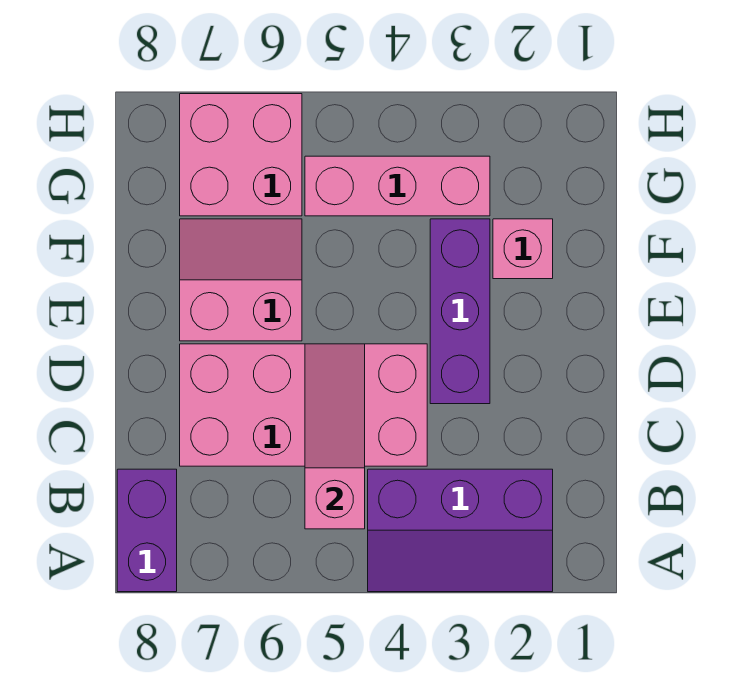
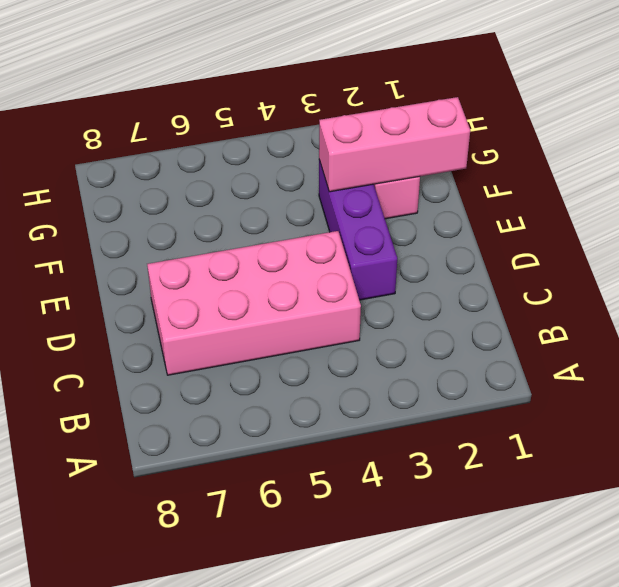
pink brick F1:F3 level 2 -> pink brick G3:G5 level 1
none -> purple slope A2:B4 level 1 top B
none -> purple brick A8:B8 level 1

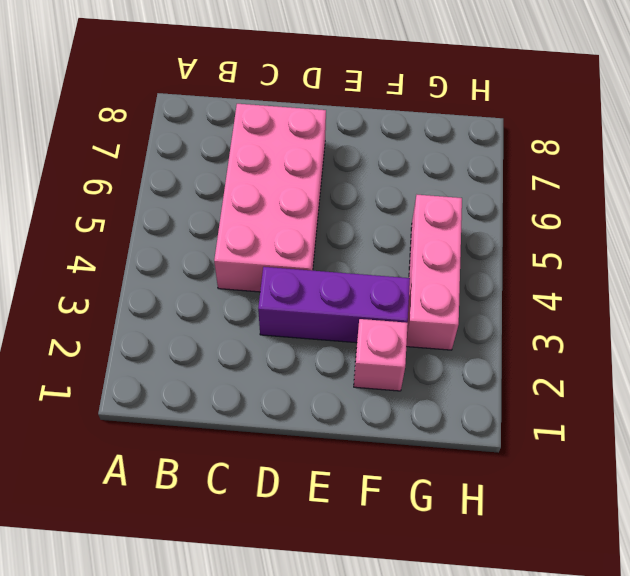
none -> purple slope A2:B4 level 1 top B
none -> purple brick A8:B8 level 1

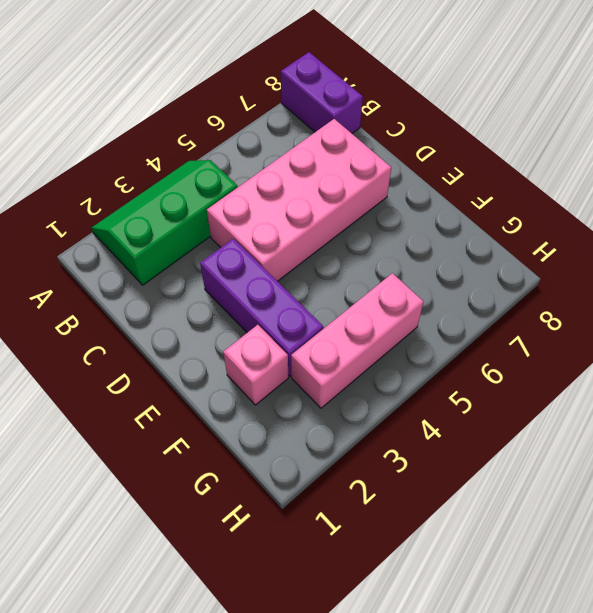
green slope A2:B4 level 1 top B -> purple slope A2:B4 level 1 top B
none -> pink slope E6:F7 level 1 top E
none -> pink brick G6:H7 level 1

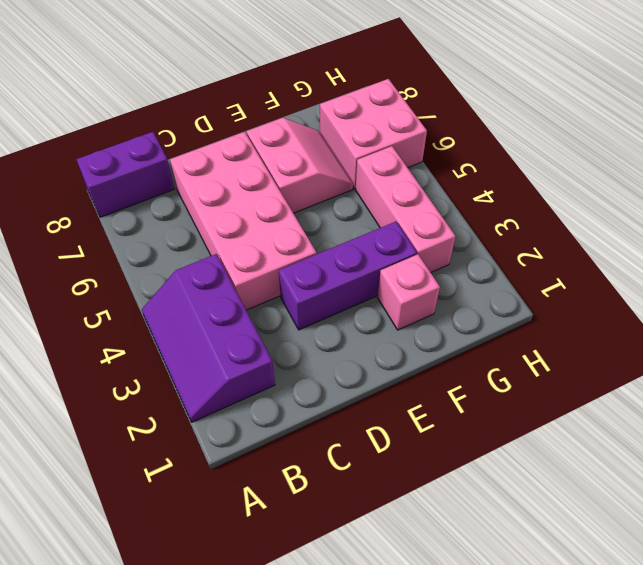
none -> pink slope B5:D5 level 2 top B

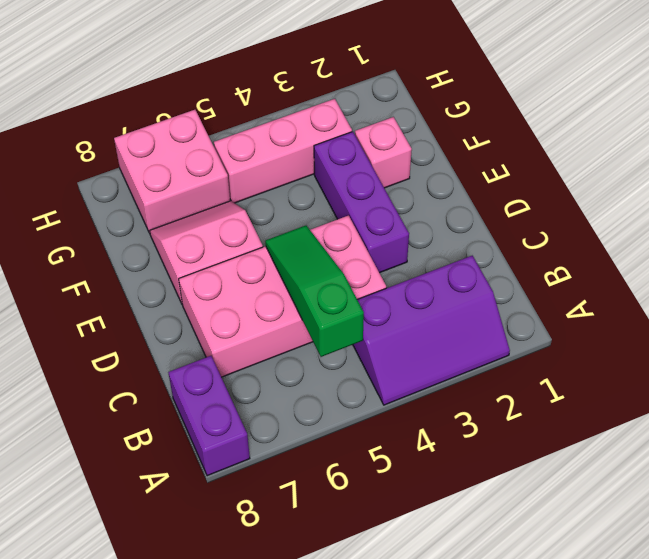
green slope B5:D5 level 2 top B -> pink slope B5:D5 level 2 top B

